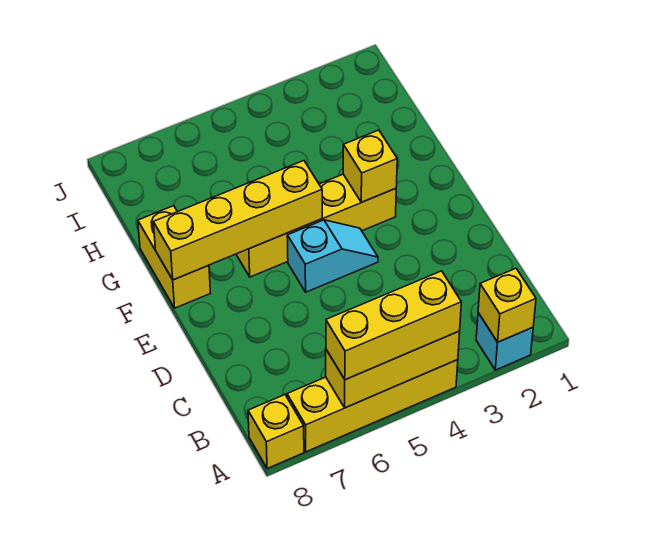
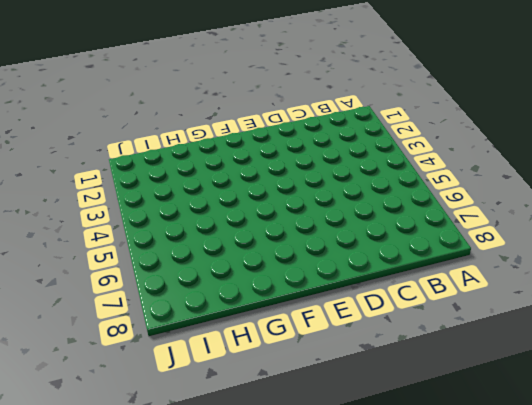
none -> cyan brick A2 level 1
none -> yellow brick A4:A7 level 1

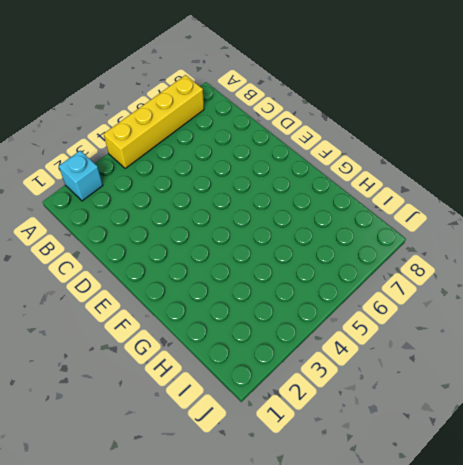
none -> yellow brick A8 level 1
none -> cyan slope E4:E5 level 1 top 5

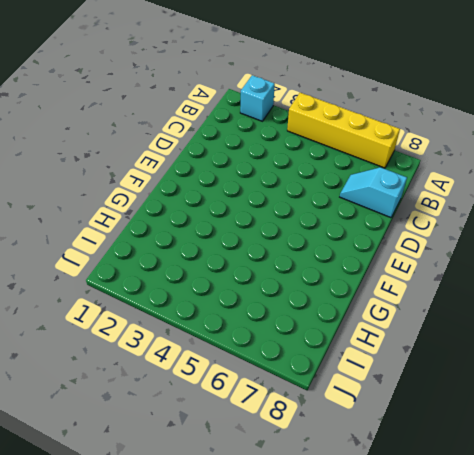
cyan slope C7:C8 level 1 top 8 -> cyan slope E4:E5 level 1 top 5
none -> yellow brick A8 level 1
none -> yellow brick F3:F6 level 1

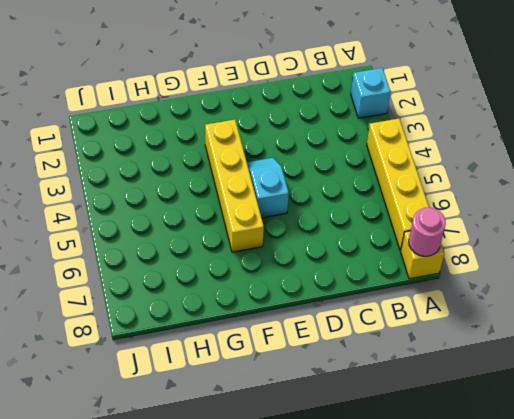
pink round brick A8 level 2 -> none
none -> yellow brick F8:G8 level 1
none -> yellow brick A2 level 2

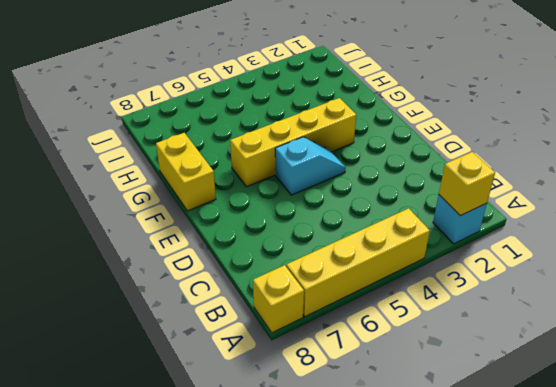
none -> yellow brick A4:A6 level 2
none -> yellow brick F3 level 2

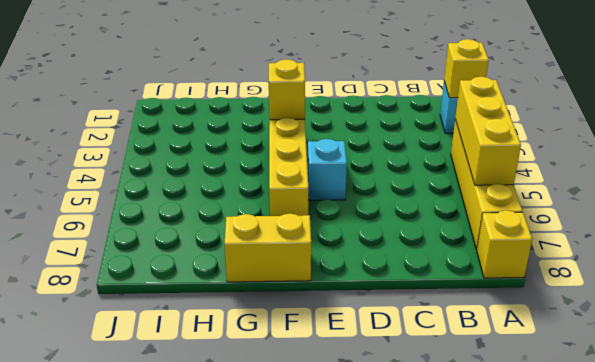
none -> yellow brick F5:F8 level 2
none -> yellow brick A4:A6 level 3

